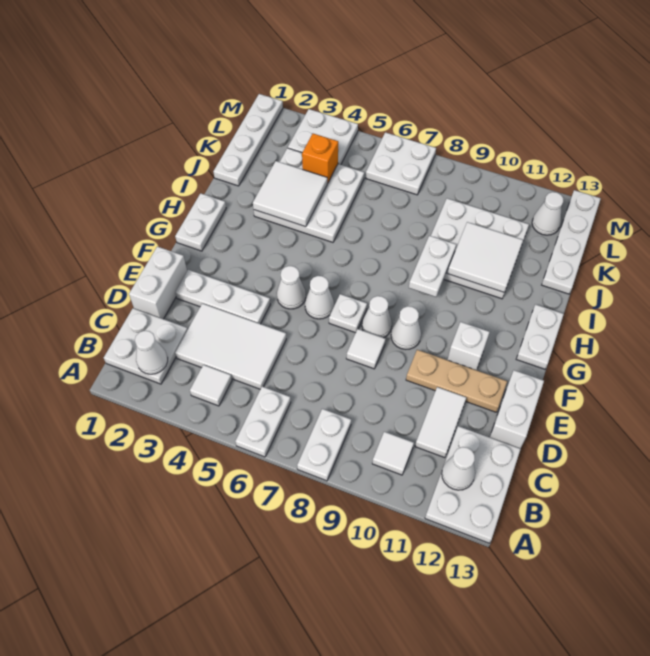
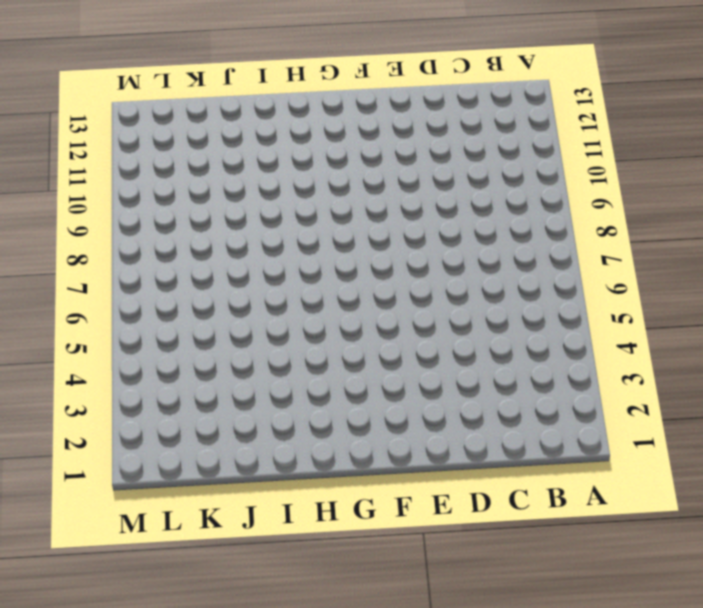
none -> white plate A6:B6 level 1
none -> white plate A8:B8 level 1
none -> white plate A12:C13 level 1
none -> white plate B1:C2 level 1

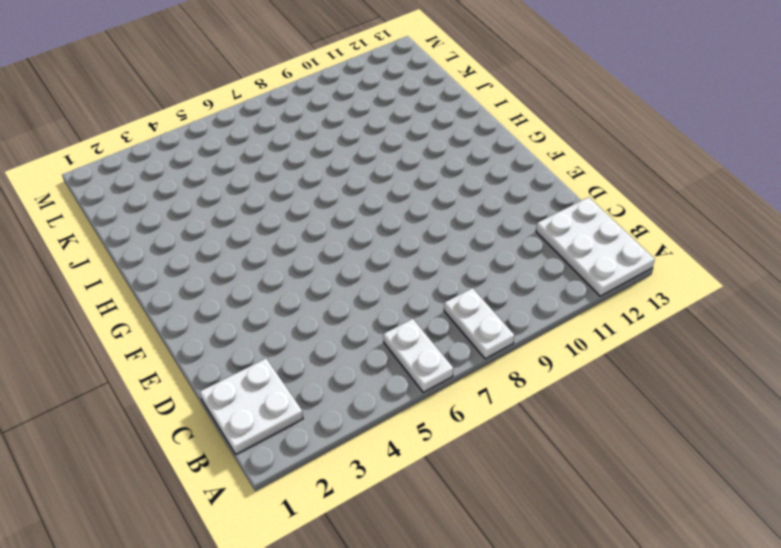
none -> white tile B4 level 1
none -> white tile B10 level 1
none -> white tile C3:D5 level 1
none -> white tile C11:D11 level 1

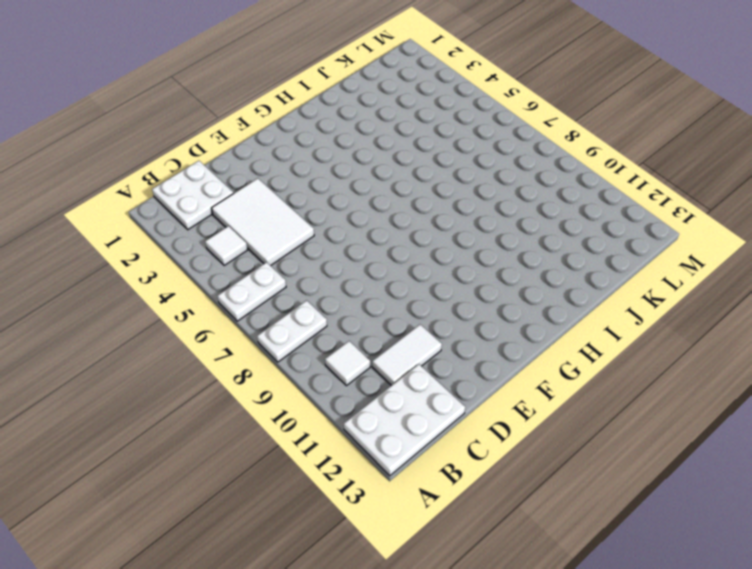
none -> white brick D1:E1 level 1
none -> white brick D13:E13 level 1
none -> white plate E2:E4 level 1
none -> white tile E8 level 1

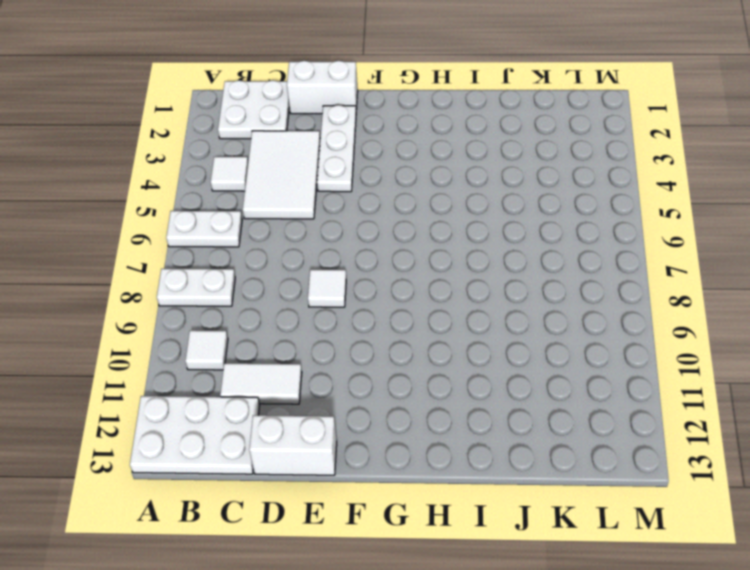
none -> tan plate E10:E12 level 1
none -> white cone F5 level 1
none -> white cone F6 level 1
none -> white plate F7 level 1

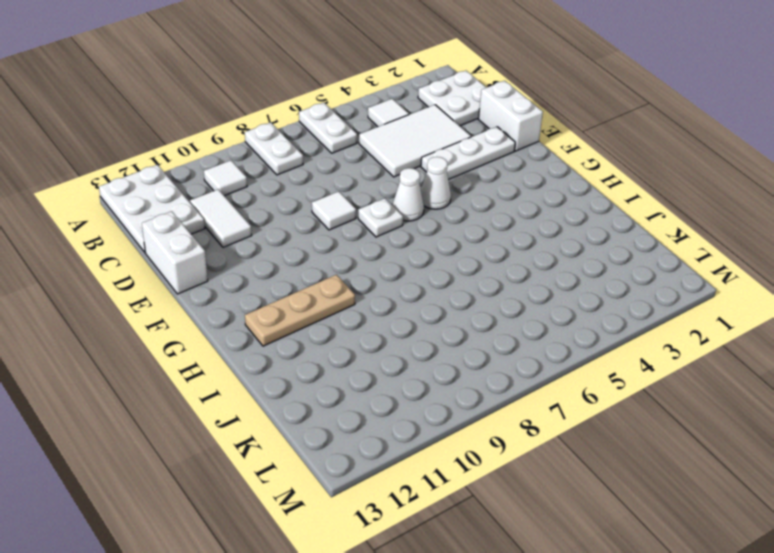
tan plate H10:H12 level 1 -> tan plate E10:E12 level 1
none -> white cone F8 level 1
none -> white cone F9 level 1
none -> white brick F11 level 1
none -> white plate G1:H1 level 1

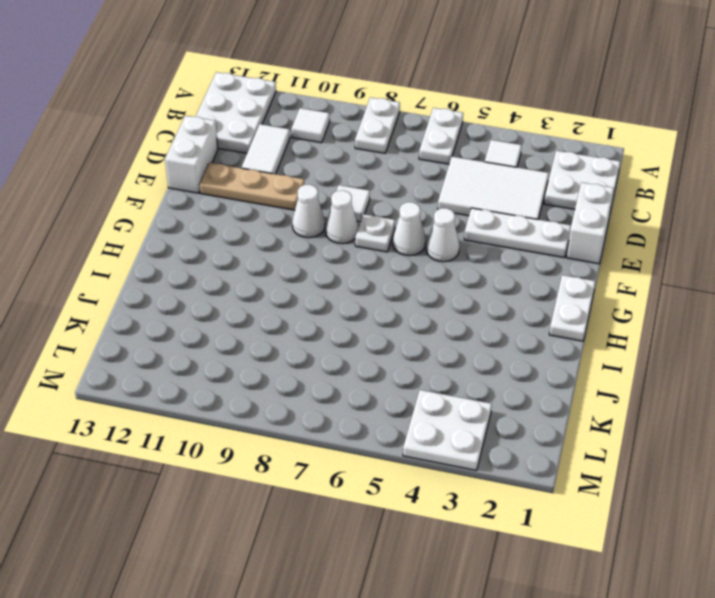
none -> white brick F11 level 1
none -> white plate G13:H13 level 1
none -> white plate I3:K5 level 1
none -> white plate I9:K11 level 1

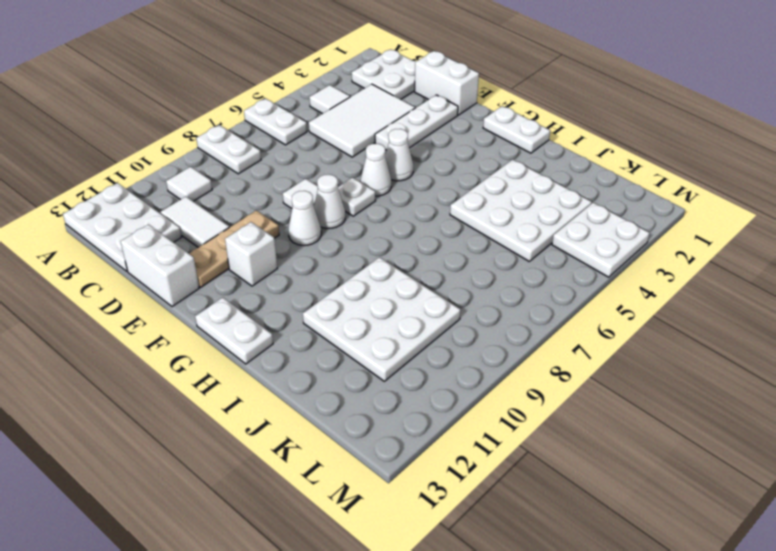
none -> white plate J1:M1 level 1
none -> white plate J13:M13 level 1
none -> white plate L6:M7 level 1
none -> white cone L12 level 1

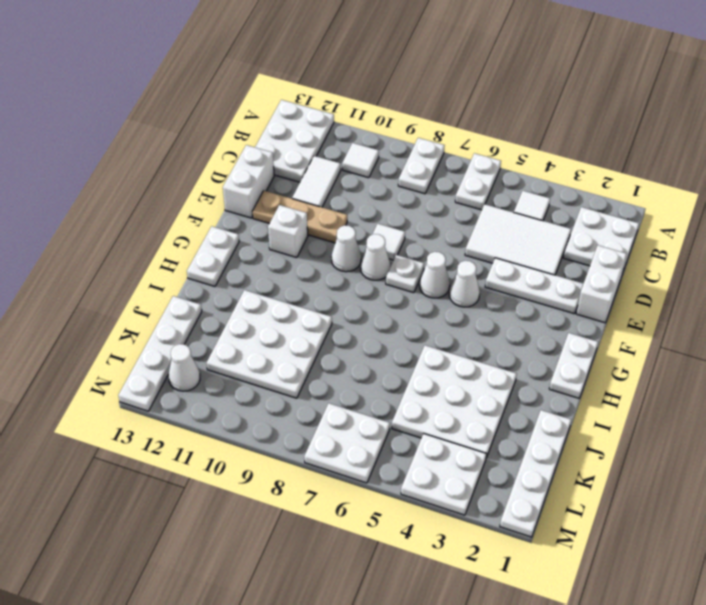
none -> white cone B2 level 2
none -> white cone B12 level 2
none -> white plate H9:I9 level 2
none -> white tile I3:J4 level 2

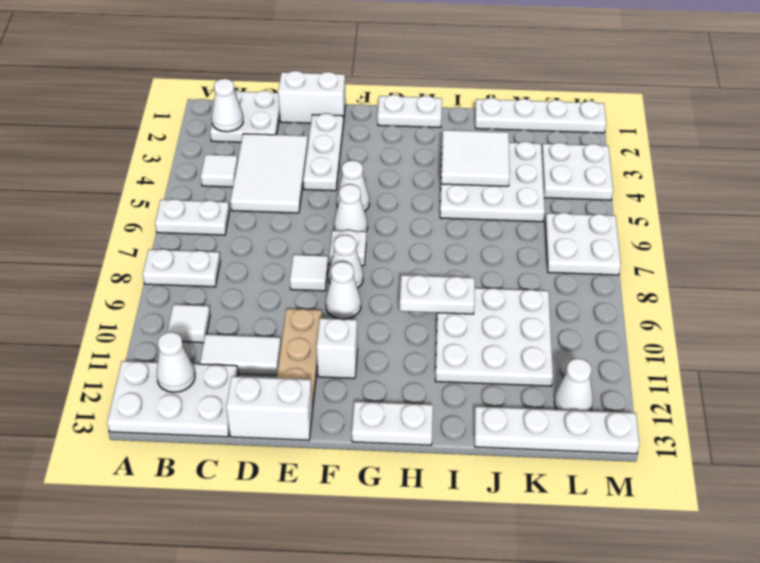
none -> white tile I10:J11 level 2
none -> orange brick K4 level 2

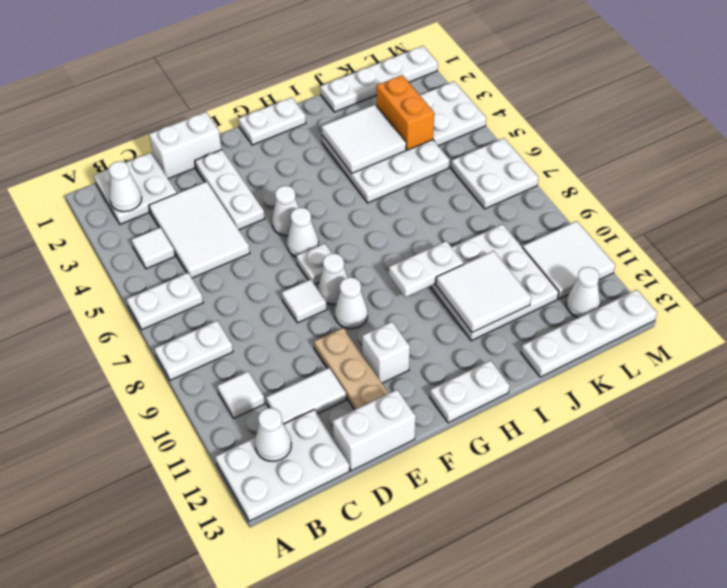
orange brick K3:K4 level 2 -> orange brick K4 level 2
white tile L10:M11 level 1 -> none

